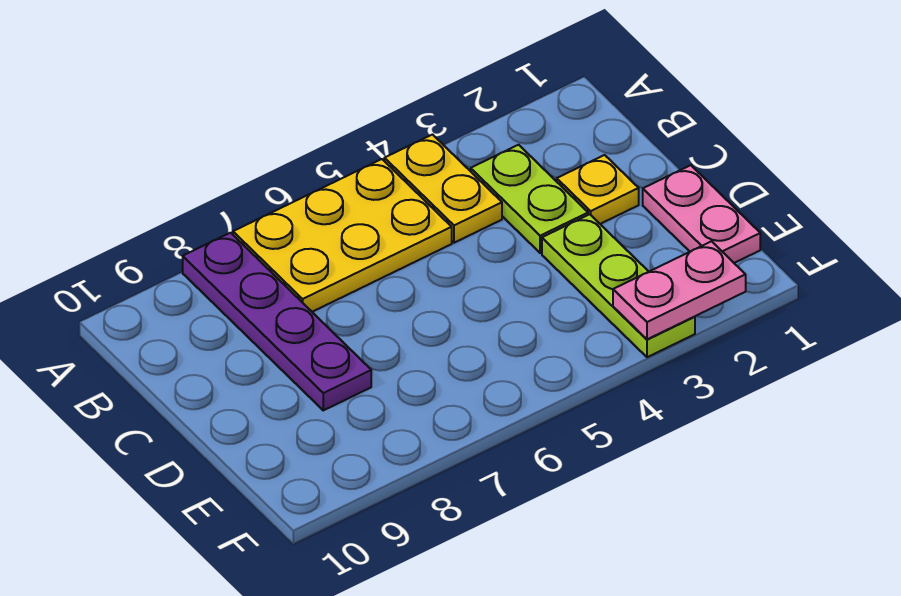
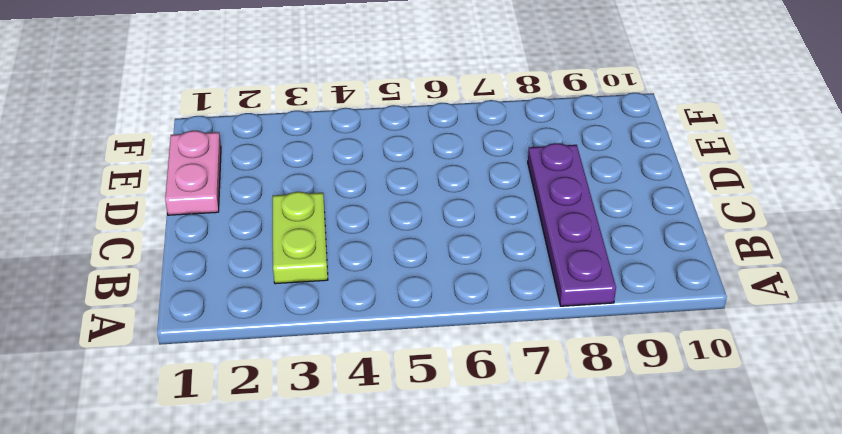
none -> yellow plate A4:B4 level 1
none -> yellow plate A5:B7 level 1

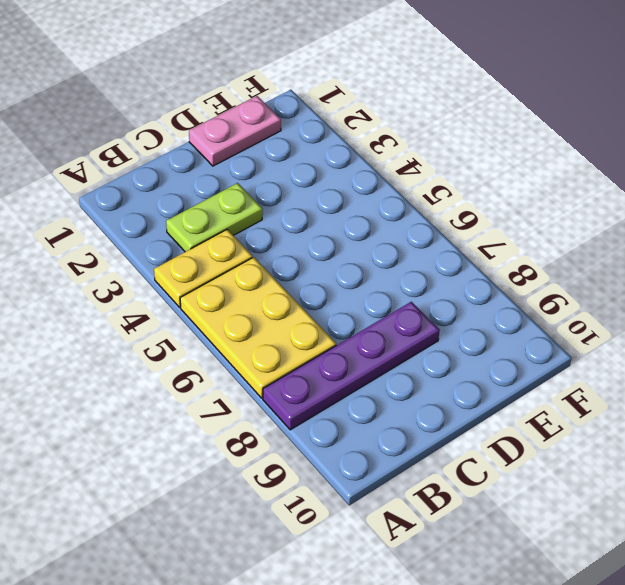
none -> yellow plate C2 level 1
none -> lime plate D3:F3 level 1

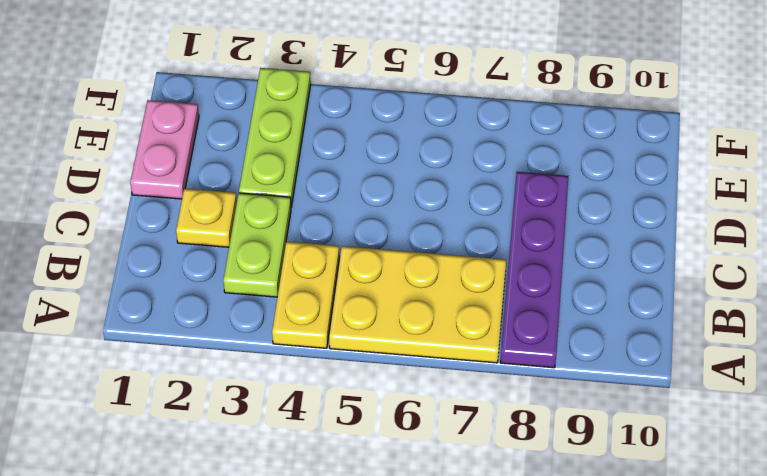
none -> pink plate F2:F3 level 2

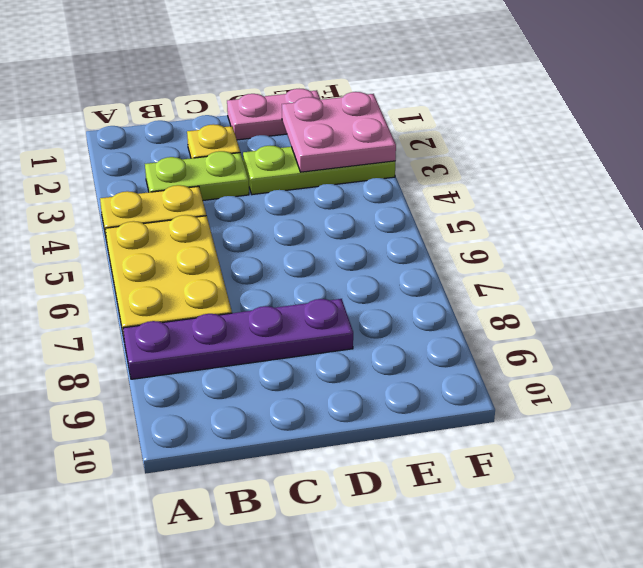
pink plate E2:F3 level 2 -> pink plate F2:F3 level 2

